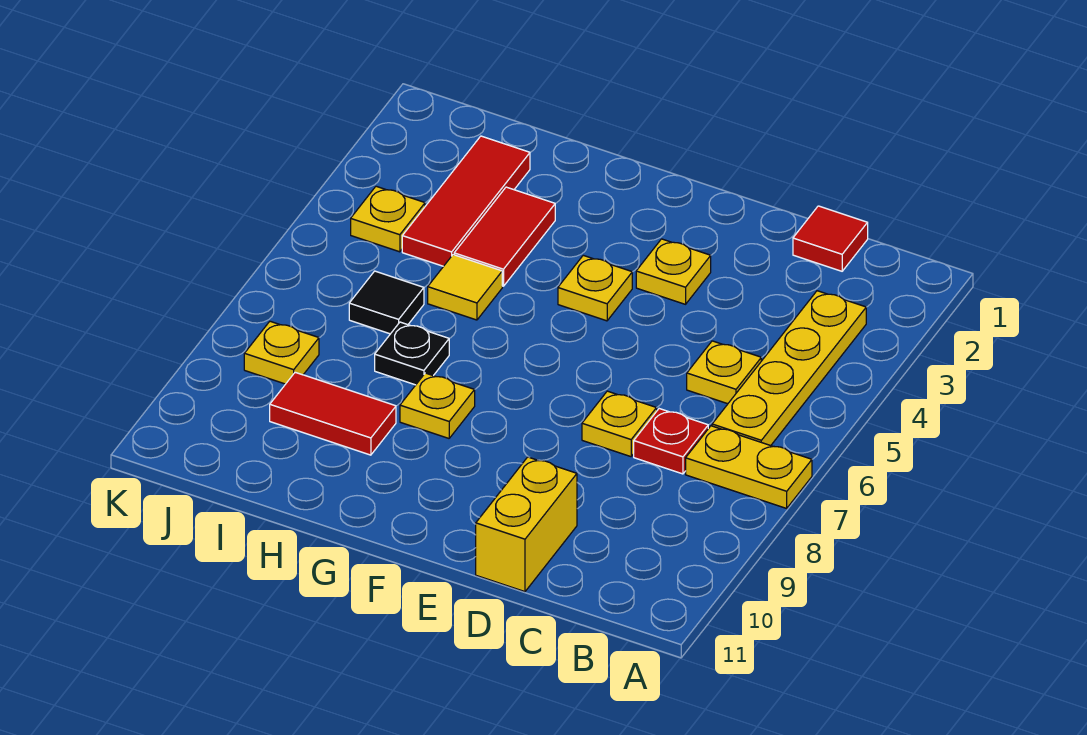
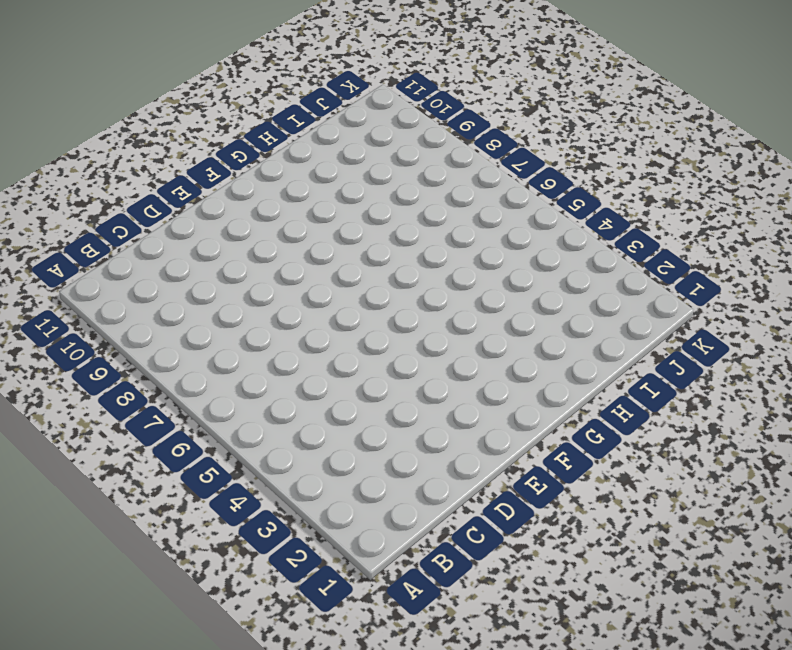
none -> yellow plate A7:B7 level 1
none -> yellow plate B3:B6 level 1
none -> red tile C1 level 1

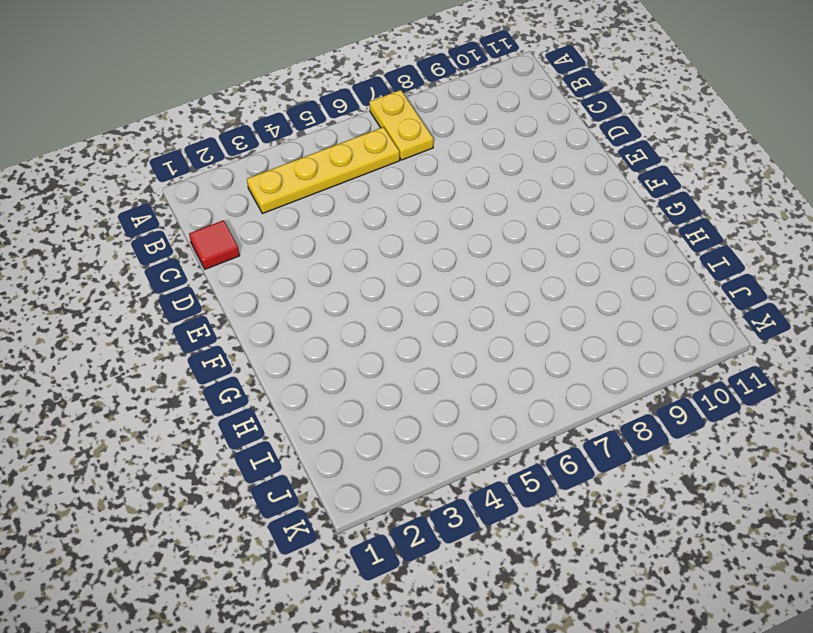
none -> yellow plate C5 level 1
none -> red plate C7 level 1
none -> yellow plate D7 level 1

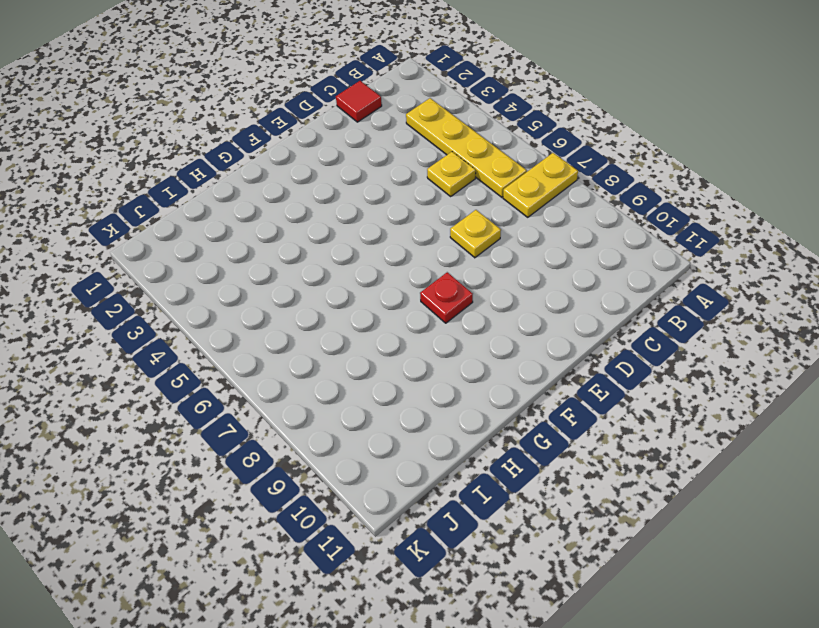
red plate F8 level 1 -> red plate C7 level 1
none -> yellow brick D10:D11 level 1
none -> yellow plate E3 level 1
none -> yellow plate F4 level 1

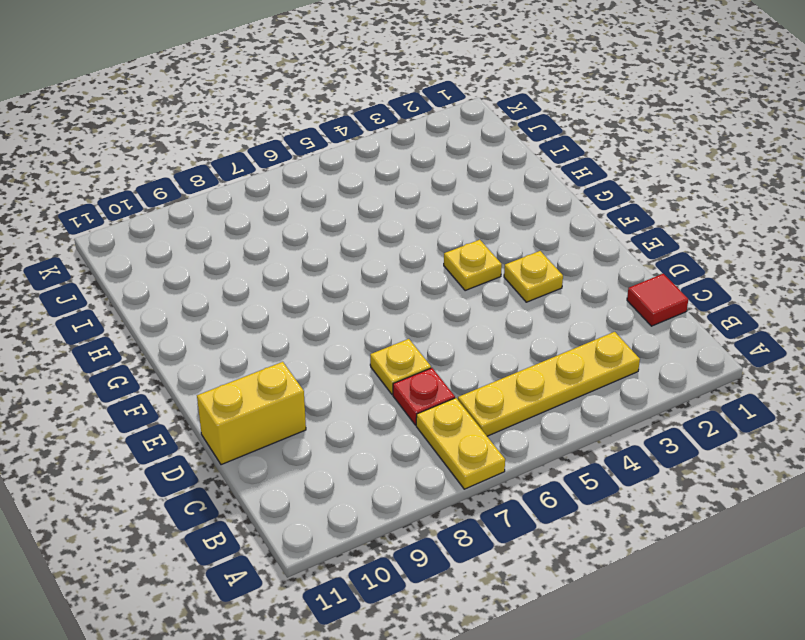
none -> yellow plate C5 level 1
none -> yellow plate G8 level 1
none -> red tile H3:H4 level 1

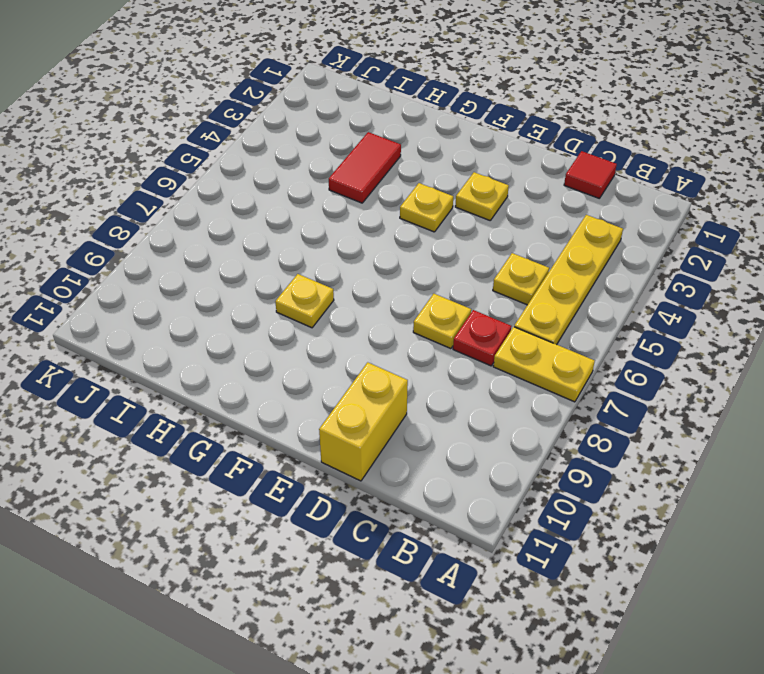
none -> yellow tile H5 level 1
none -> black plate H7 level 1
none -> red tile H9:I9 level 1

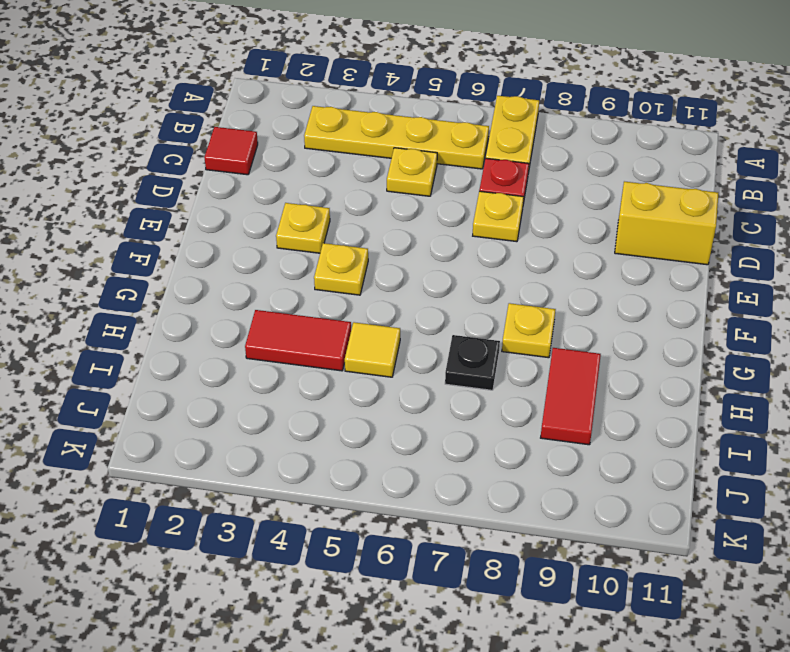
none -> red tile I2:I4 level 1
none -> black tile I6 level 1
none -> yellow plate J4 level 1

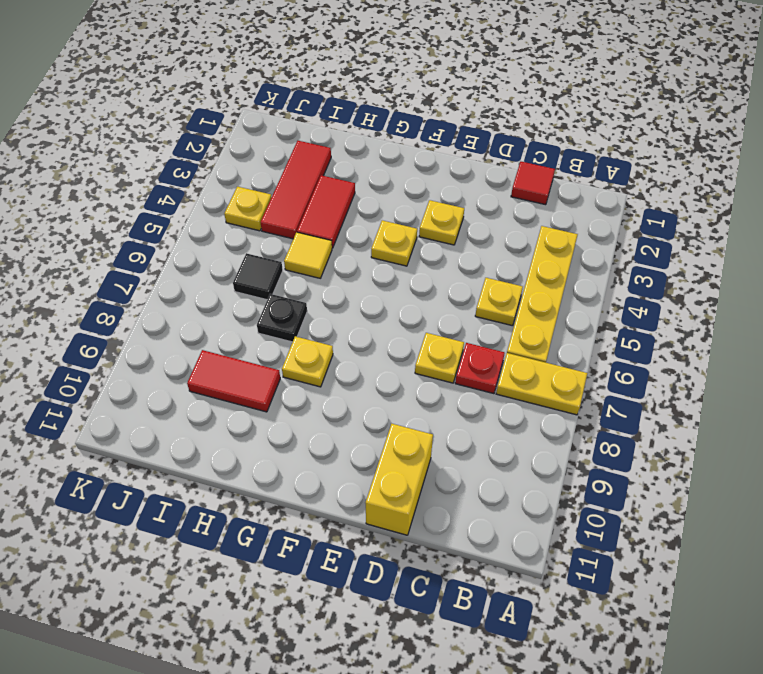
none -> yellow plate J8 level 1

